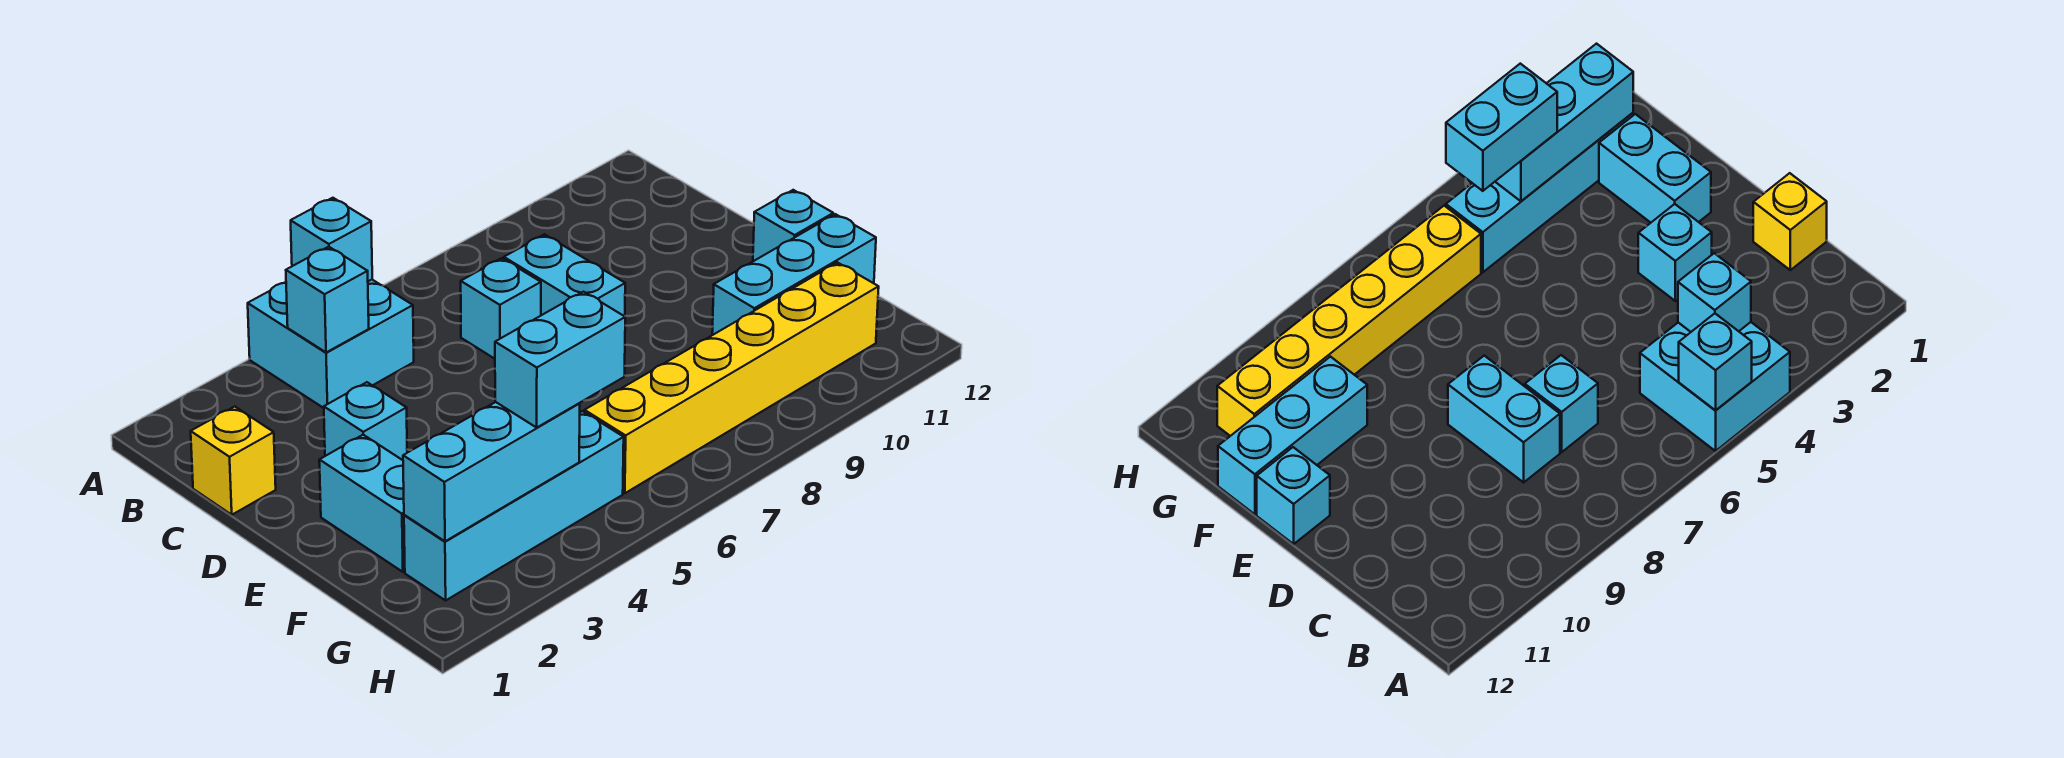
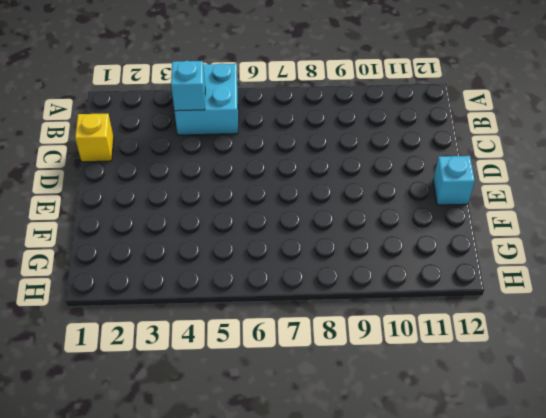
none -> cyan brick C7 level 1
none -> cyan brick C8:D8 level 1
none -> cyan brick D3 level 1

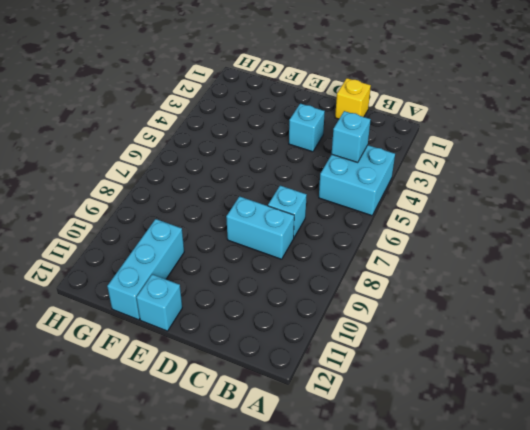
none -> cyan brick E2:F2 level 1
none -> cyan brick G2:G5 level 1
none -> yellow brick G6:G11 level 1

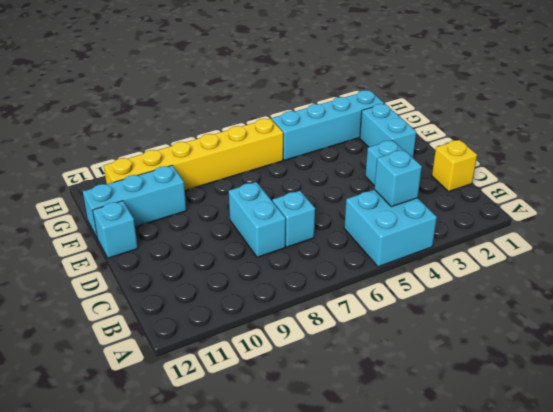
none -> cyan brick A5 level 2
none -> cyan brick G2:G4 level 2
none -> cyan brick G4:G5 level 3

